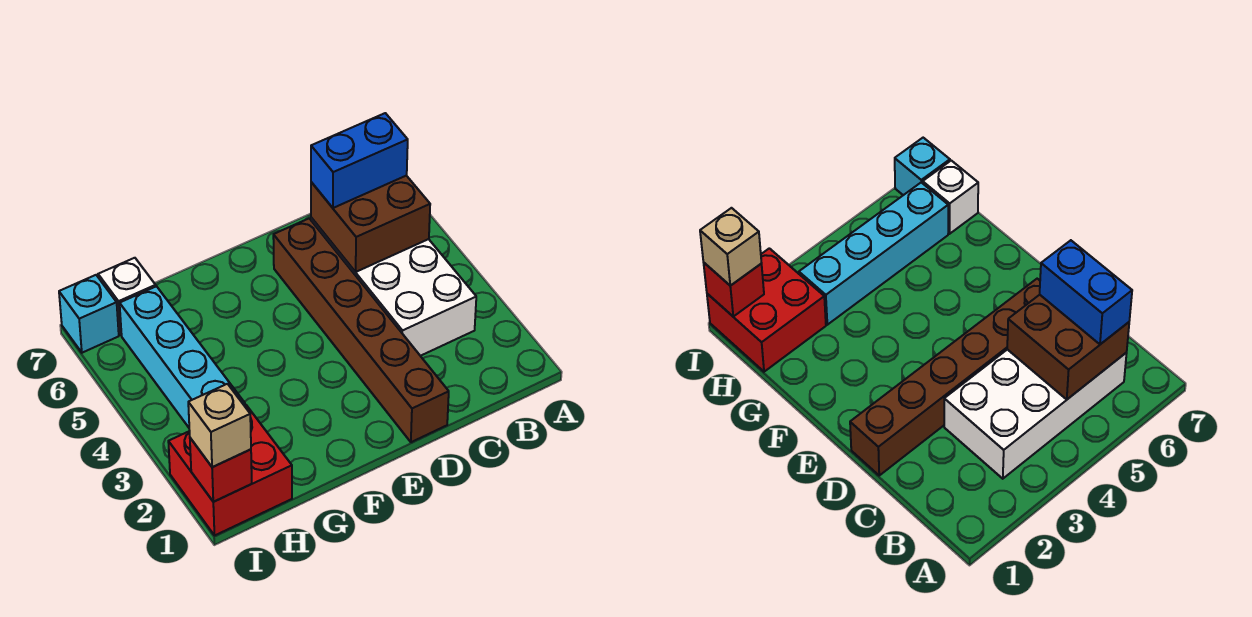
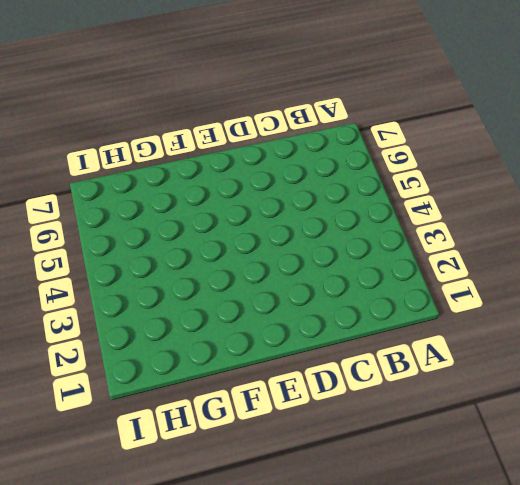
none -> white brick B3:C6 level 1
none -> brown brick D1:D6 level 1

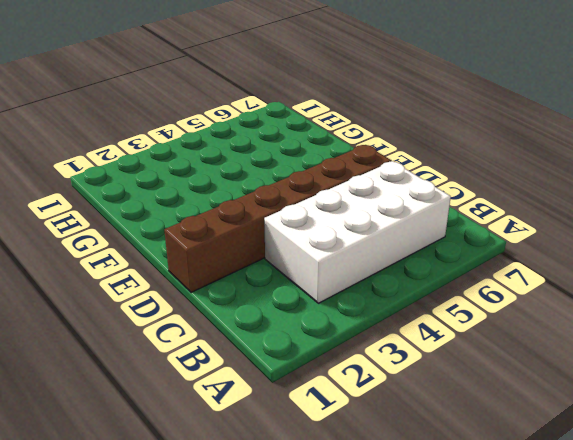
none -> red brick H1:I2 level 1
none -> cyan brick H3:H6 level 1

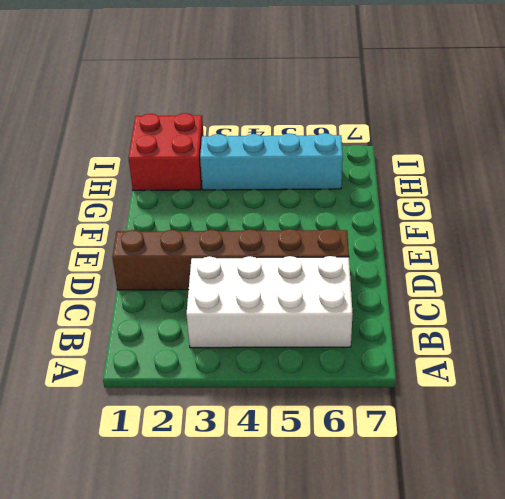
none -> white brick H7 level 1
none -> cyan brick I7 level 1

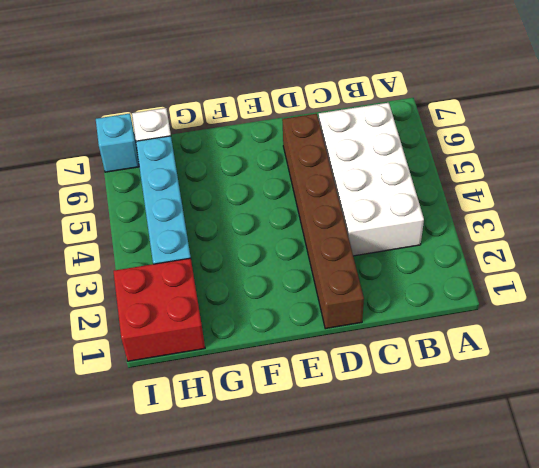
none -> brown brick B5:C6 level 2
none -> red brick I1 level 2

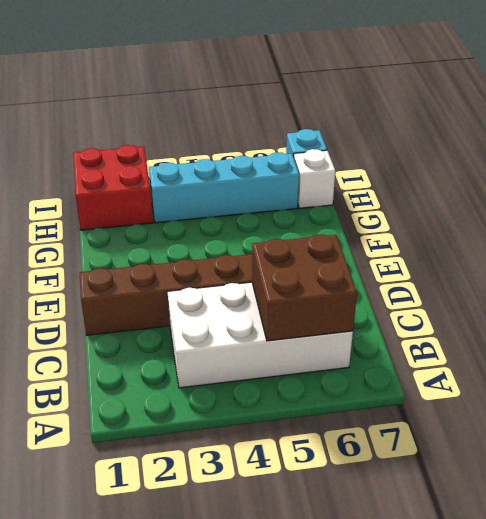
none -> red brick I1 level 2
none -> blue brick B6:C6 level 3

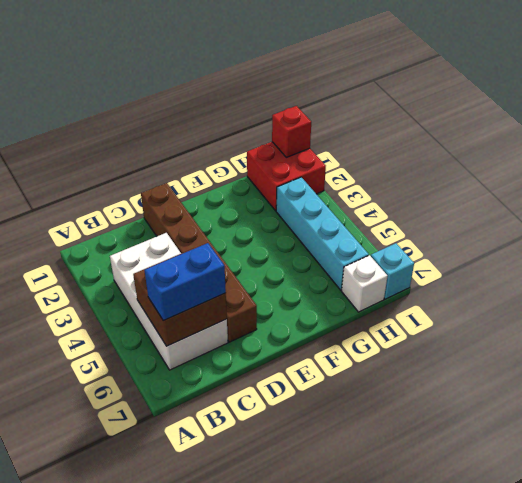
none -> tan brick I1 level 3

